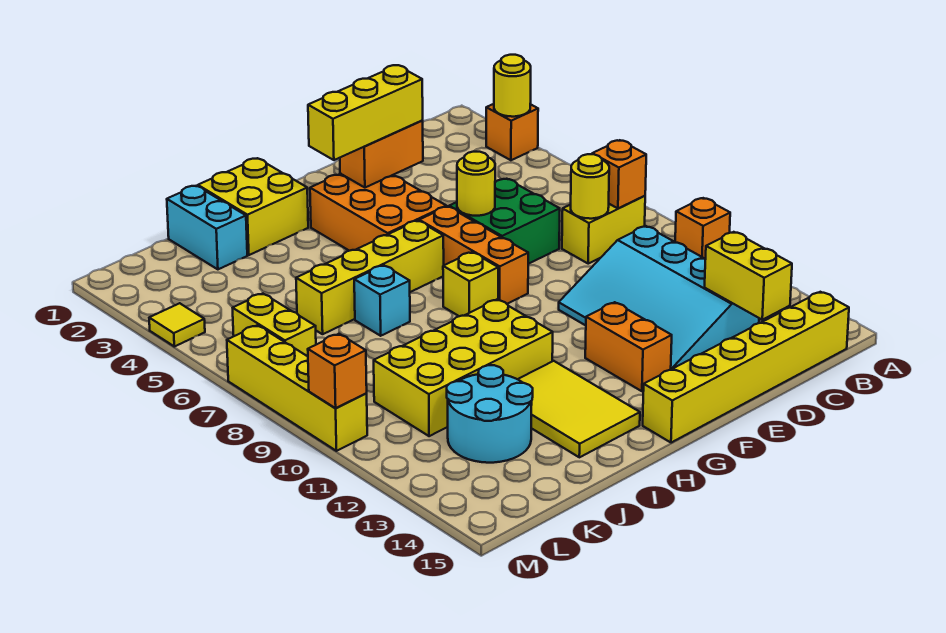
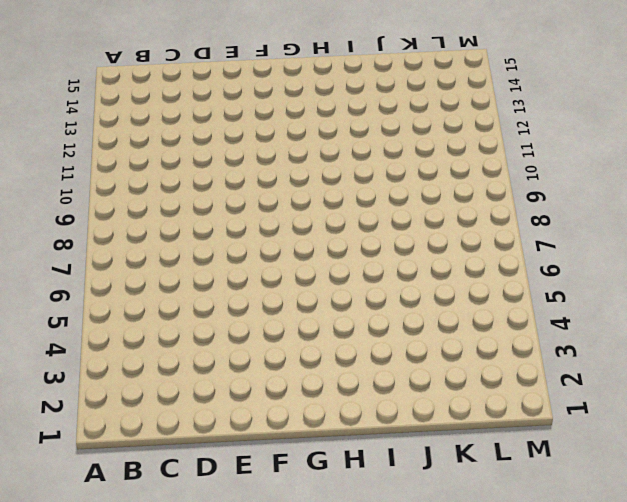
none -> orange brick A3 level 1
none -> orange brick A10 level 1
none -> yellow brick B8:C8 level 1

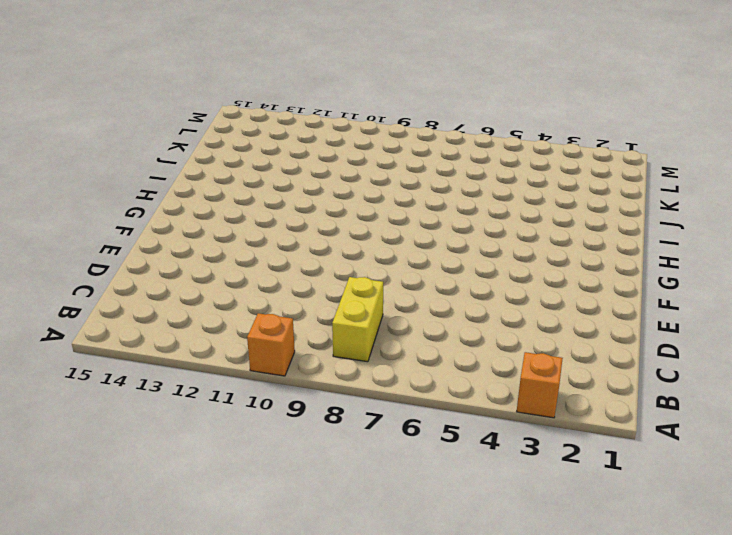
none -> yellow brick B15:G15 level 1
none -> cyan slope C10:E13 level 1 top C
none -> green brick D6:E7 level 1

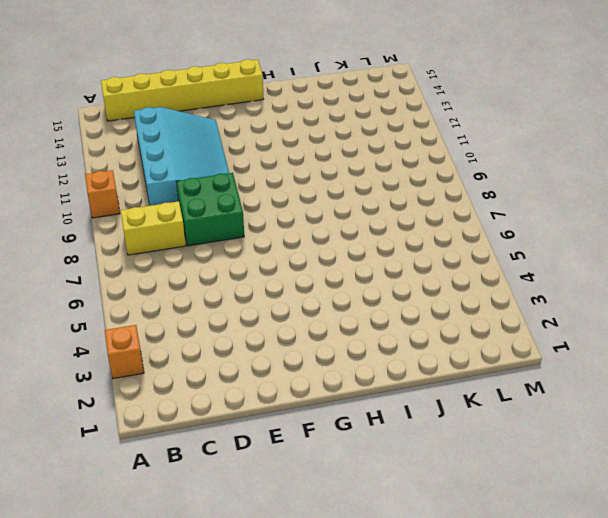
green brick D8:E9 level 1 -> green brick D6:E7 level 1
none -> orange brick F3:G5 level 1
none -> orange brick F6:F8 level 1
none -> orange brick F12:F13 level 1

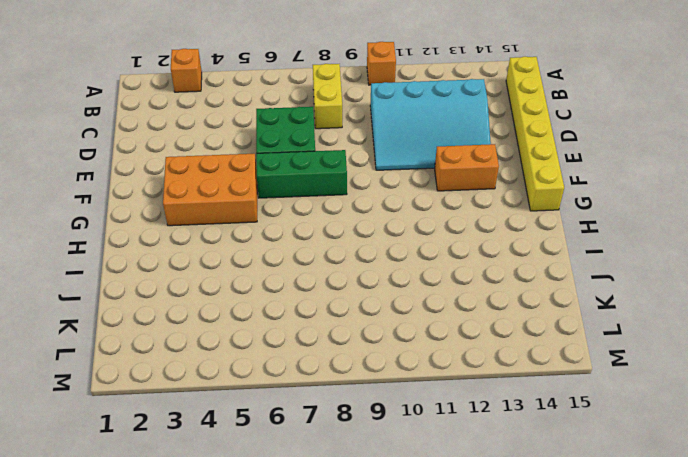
green brick F6:F8 level 1 -> orange brick F6:F8 level 1
none -> yellow brick G6:J6 level 1
none -> yellow brick G8 level 1
none -> yellow brick H1:I2 level 1

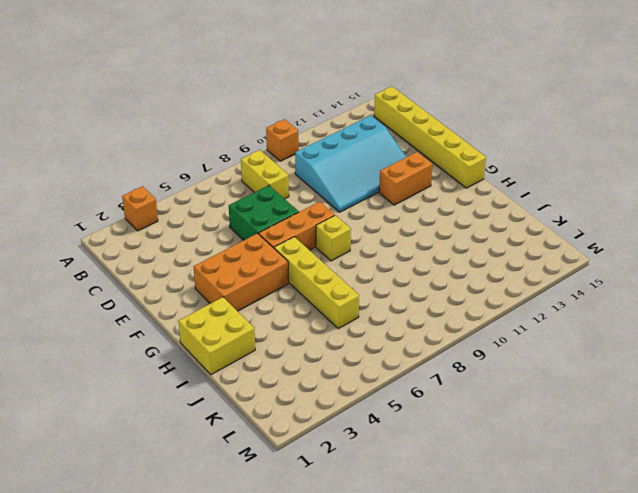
none -> yellow brick H10:K11 level 1
none -> yellow tile H12:I14 level 1
none -> cyan brick I7 level 1

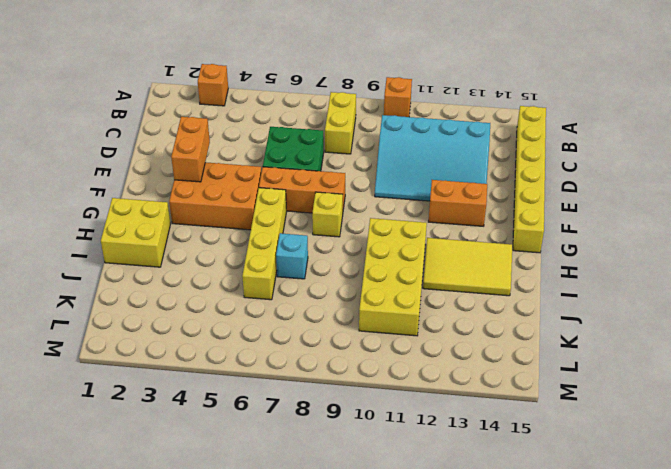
none -> cyan brick J1:J2 level 1
none -> cyan round brick J12:K13 level 1
none -> yellow brick L6:L7 level 1

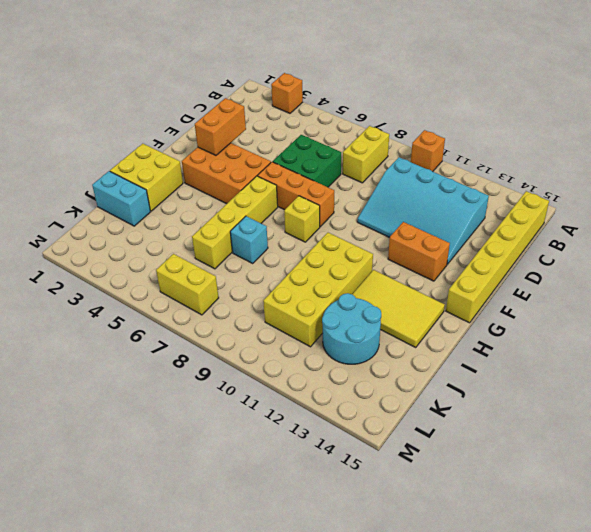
none -> yellow tile M4 level 1
none -> yellow brick M7:M10 level 1
none -> yellow round brick A3 level 2

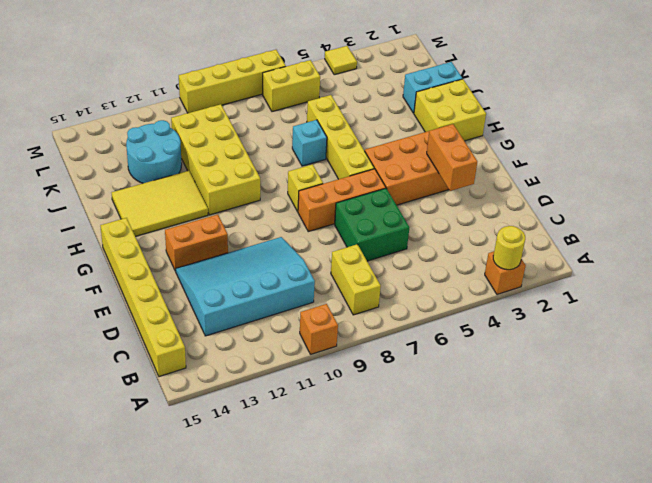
none -> orange brick B8 level 2
none -> yellow round brick C8 level 2
none -> yellow brick C13:C14 level 2

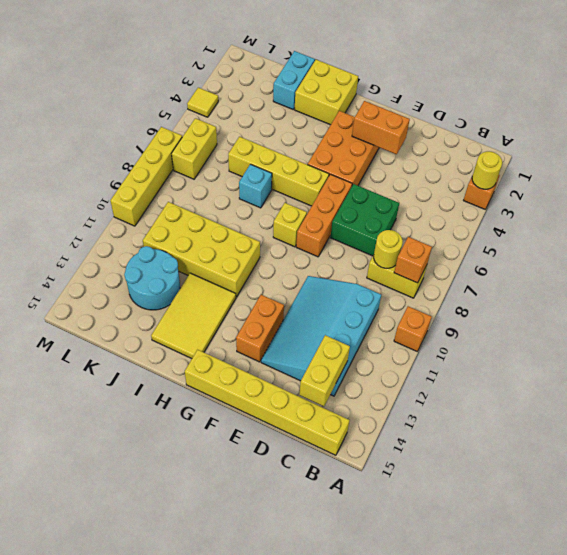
none -> yellow round brick E6 level 2
none -> orange brick M10 level 2
none -> yellow brick E3:G3 level 3

